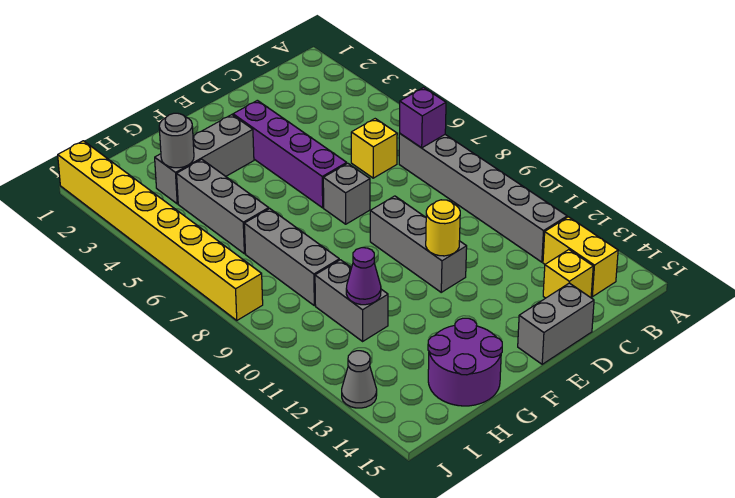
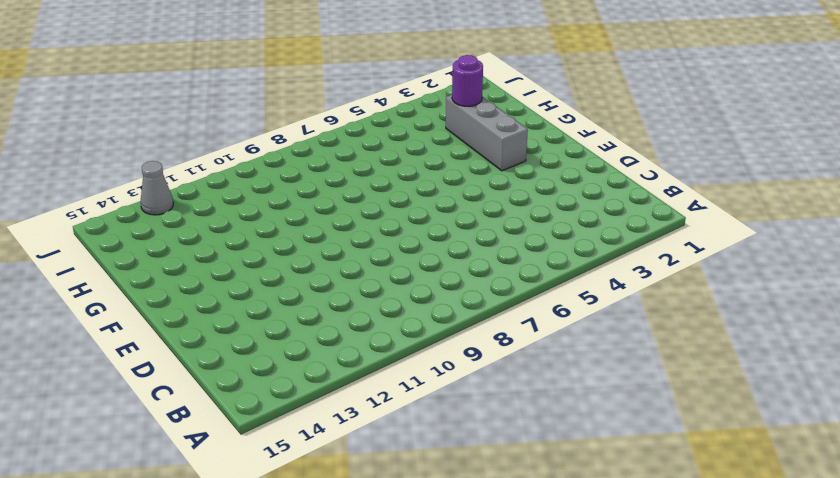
purple round brick H3 level 2 -> grey round brick H3 level 2
none -> grey brick B7:B12 level 1
none -> yellow brick B13:B14 level 1
none -> yellow brick C6 level 1

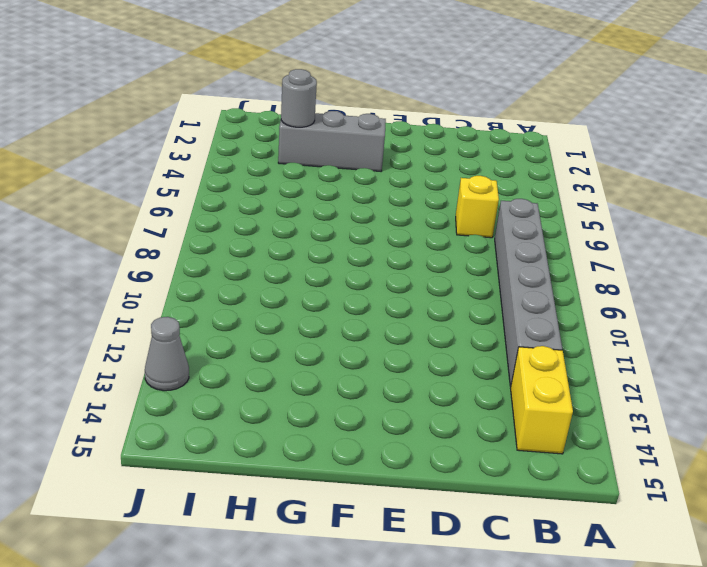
none -> yellow brick C14 level 1
none -> grey brick D15:E15 level 1
none -> purple brick E3:E6 level 1

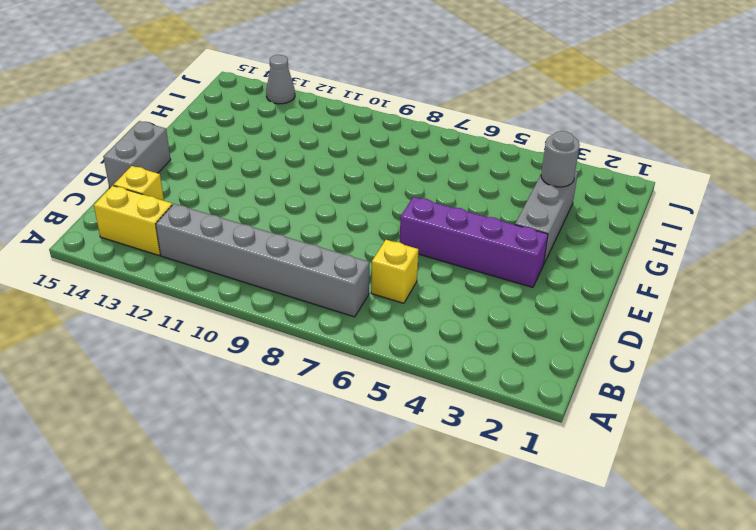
none -> grey brick E7 level 1
none -> grey brick E9:E11 level 1
none -> purple round brick G14:H15 level 1

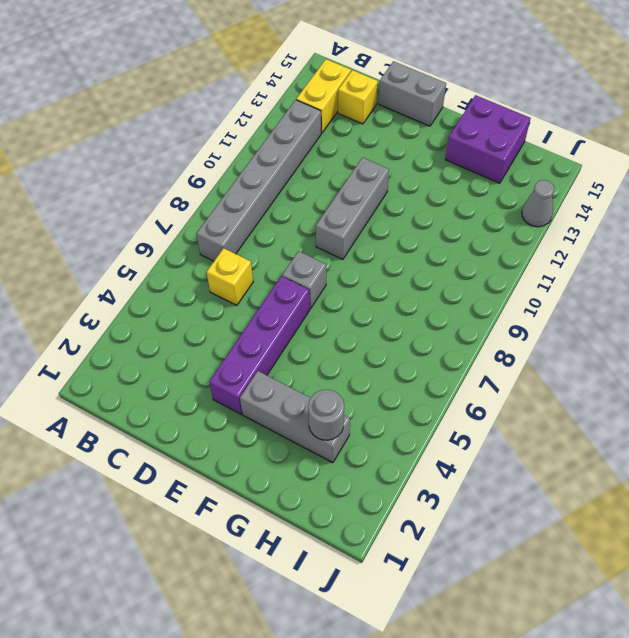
purple brick G14:H15 level 1 -> purple round brick G14:H15 level 1
none -> grey brick H4:H6 level 1
none -> grey brick H7:H9 level 1
none -> grey brick H10:H11 level 1

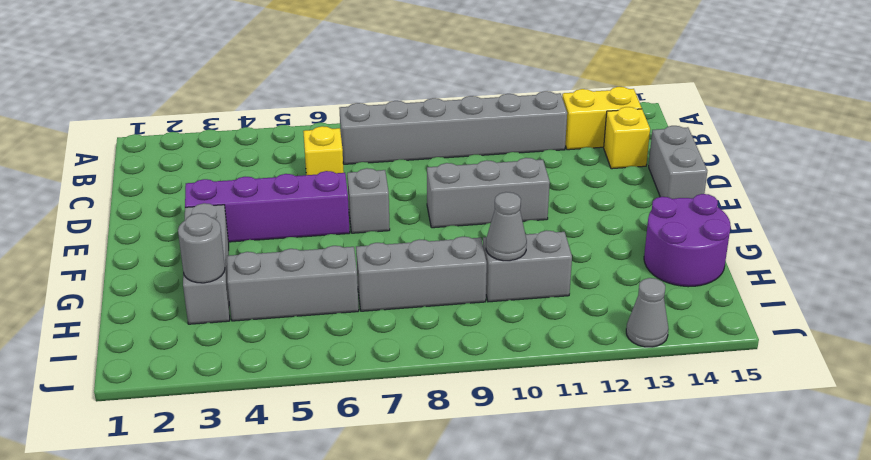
grey cone H10 level 2 -> none
none -> yellow brick J1:J8 level 1
none -> purple brick B7 level 2
none -> yellow round brick E11 level 2

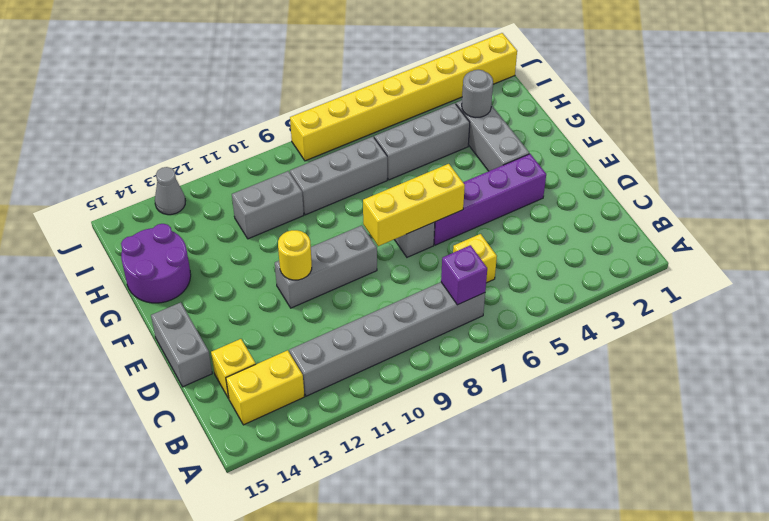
yellow brick E6:E8 level 2 -> none
none -> purple cone H11 level 2

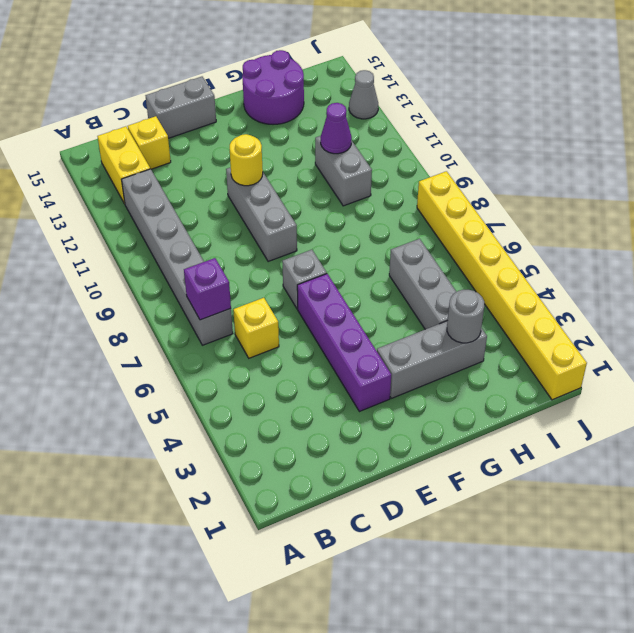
none -> grey brick H7:H9 level 1

